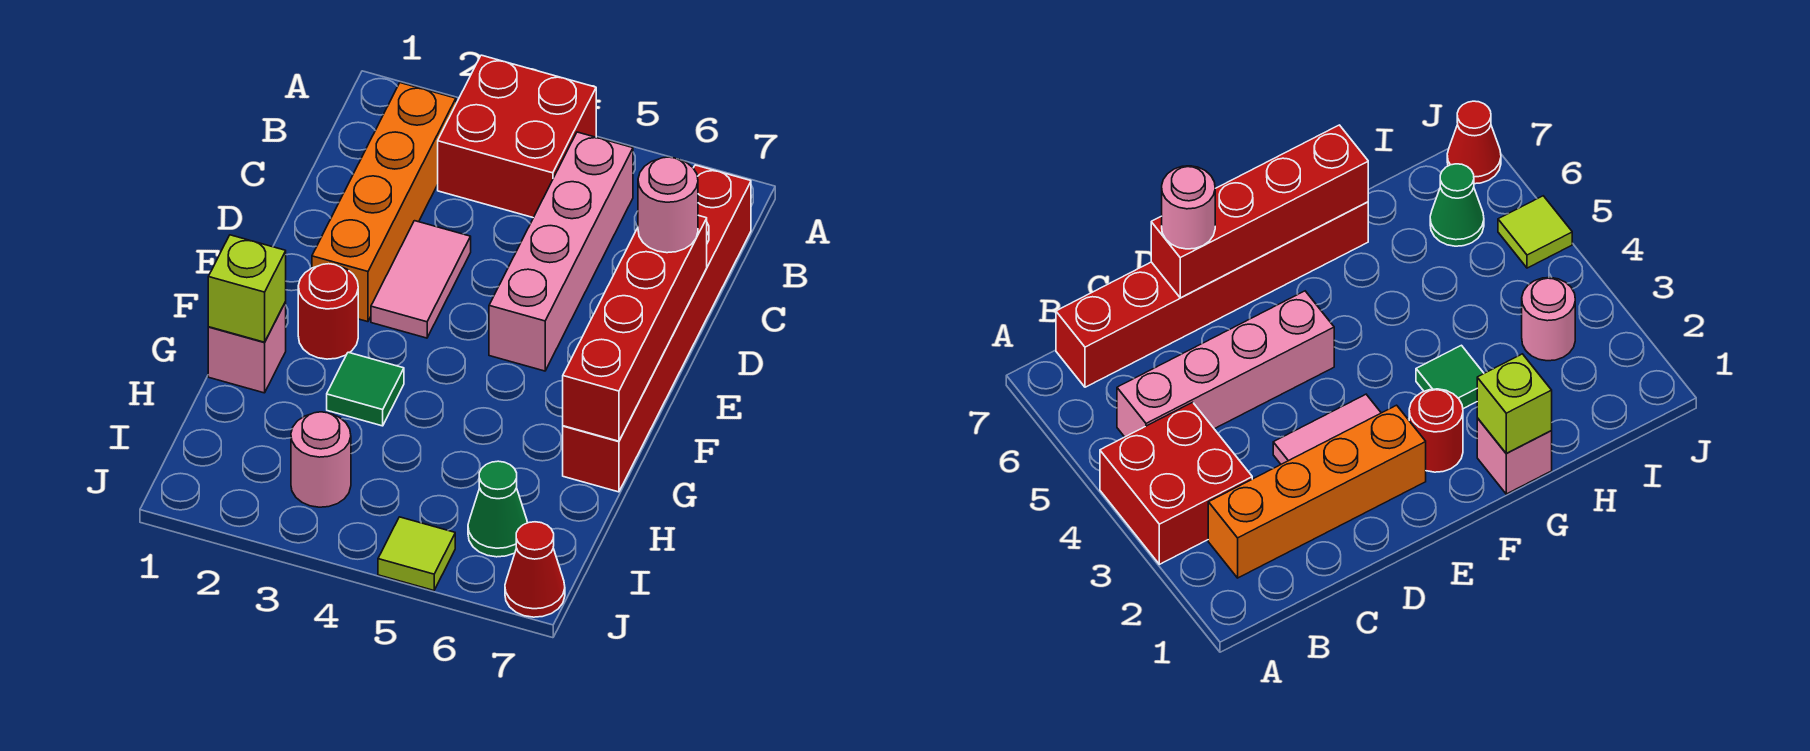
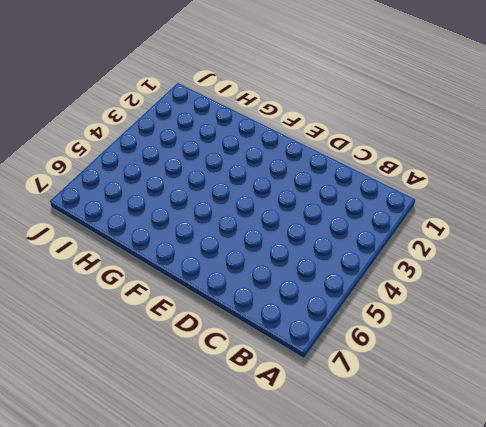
none -> red brick A3:B4 level 1
none -> orange brick B2:E2 level 1
none -> pink brick B5:E5 level 1

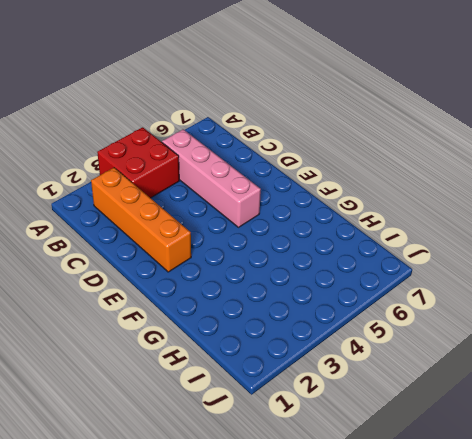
none -> red brick B7:G7 level 1
none -> pink tile D3:E3 level 1
none -> red round brick F2 level 1

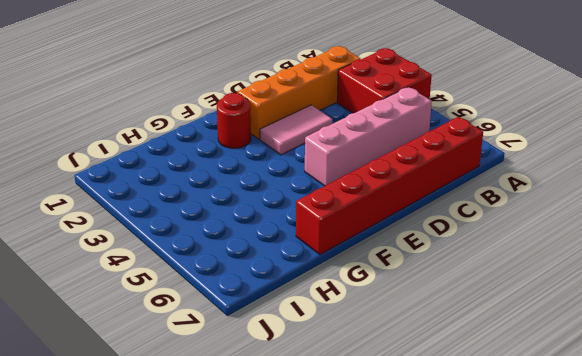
none -> pink brick G1 level 1
none -> green tile G3 level 1
none -> pink round brick I3 level 1

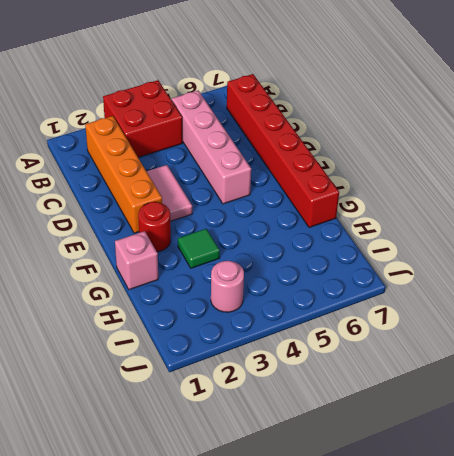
none -> green cone I6 level 1
none -> lime tile J5 level 1
none -> red cone J7 level 1

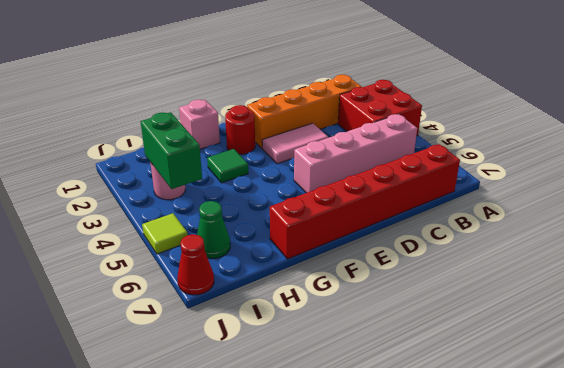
green brick I3:I4 level 2 -> none
none -> red brick D7:G7 level 2
none -> lime brick G1 level 2
none -> pink round brick D7 level 3

